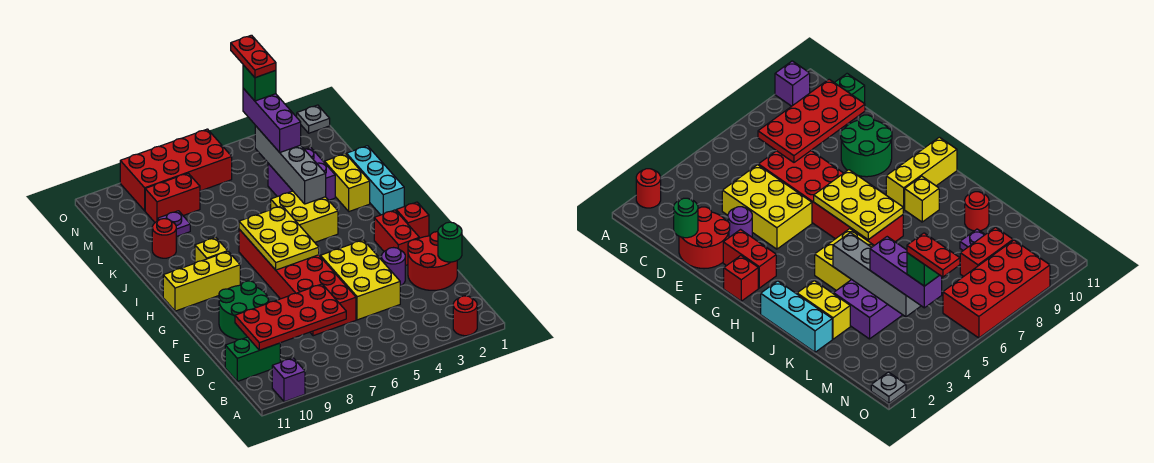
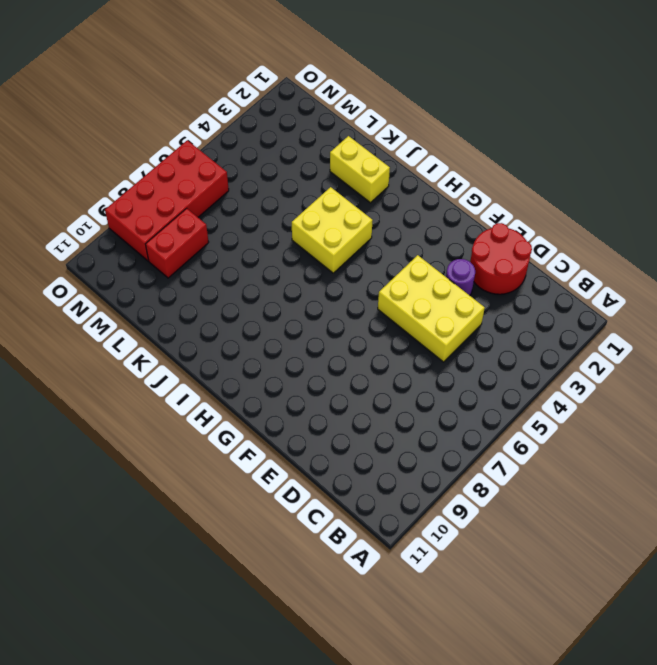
none -> red round brick A2 level 1
none -> purple brick A10 level 1
none -> green brick C10:C11 level 1

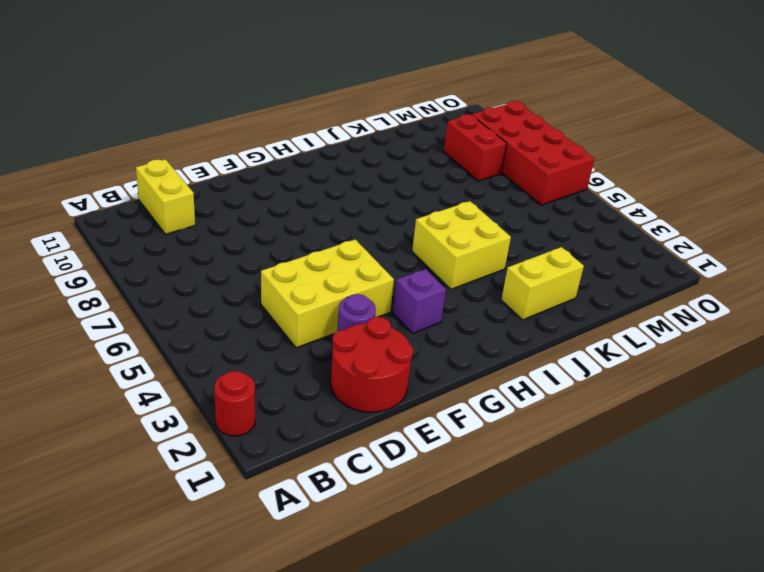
yellow brick C10:C11 level 1 -> green brick C10:C11 level 1
purple brick G3 level 1 -> purple brick A10 level 1
none -> red brick D6:I7 level 1
none -> green round brick E9:F10 level 1
none -> red brick F2:G2 level 1

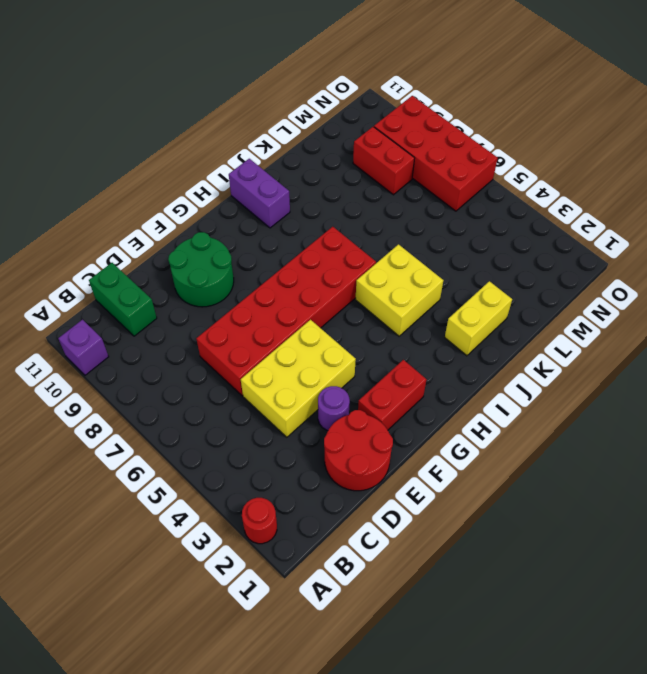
purple brick I10:I11 level 1 -> none
none -> red brick G1 level 1
none -> yellow brick H9:H11 level 1
none -> cyan brick I1:K1 level 1

